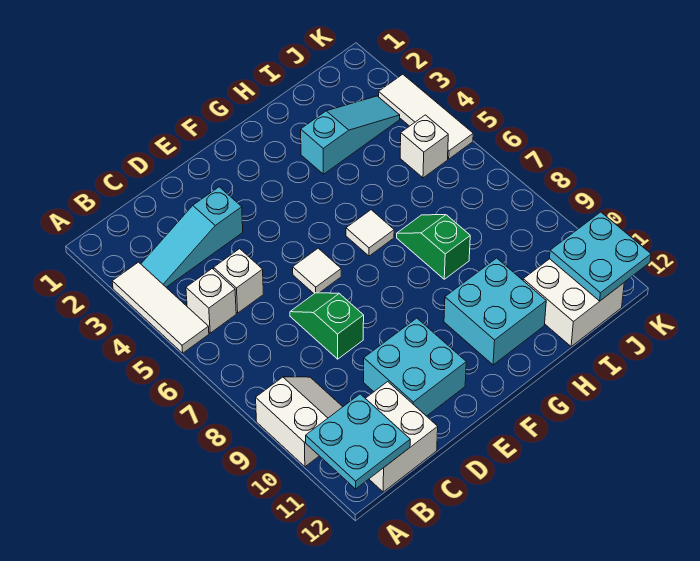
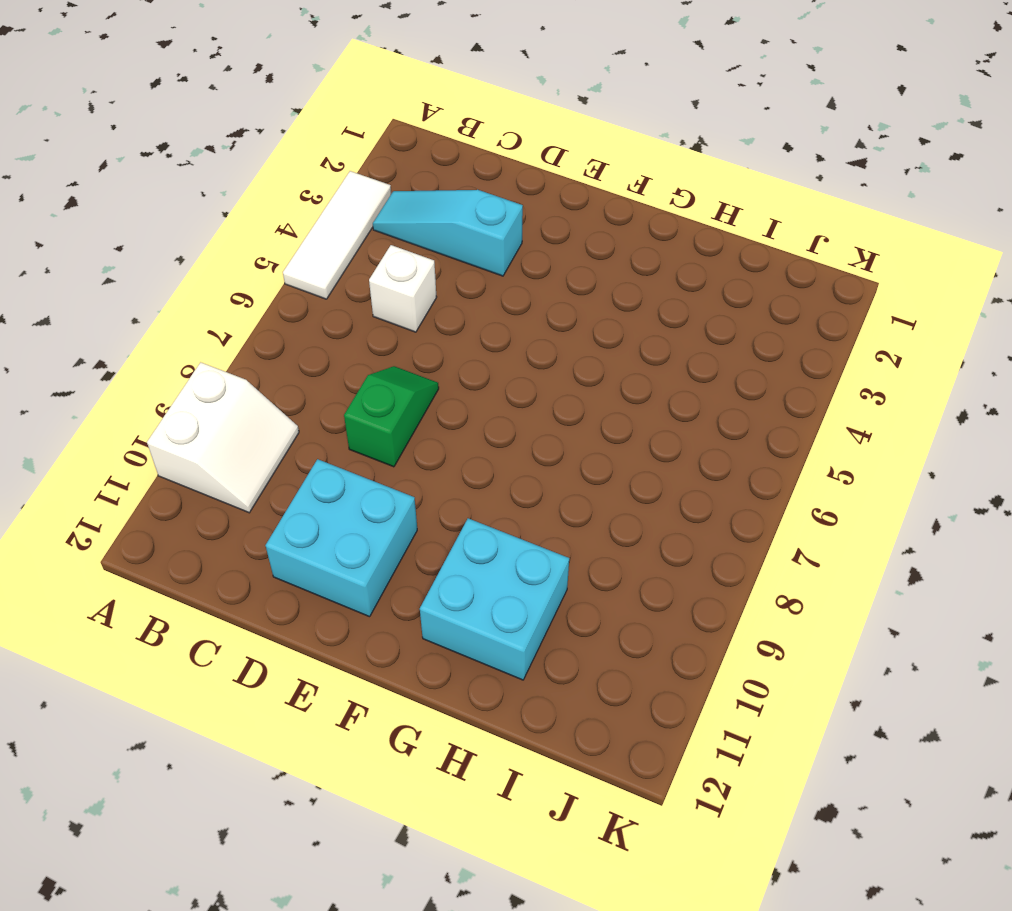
none -> white brick B5 level 1
none -> white brick B11:C12 level 1
none -> white tile E6 level 1

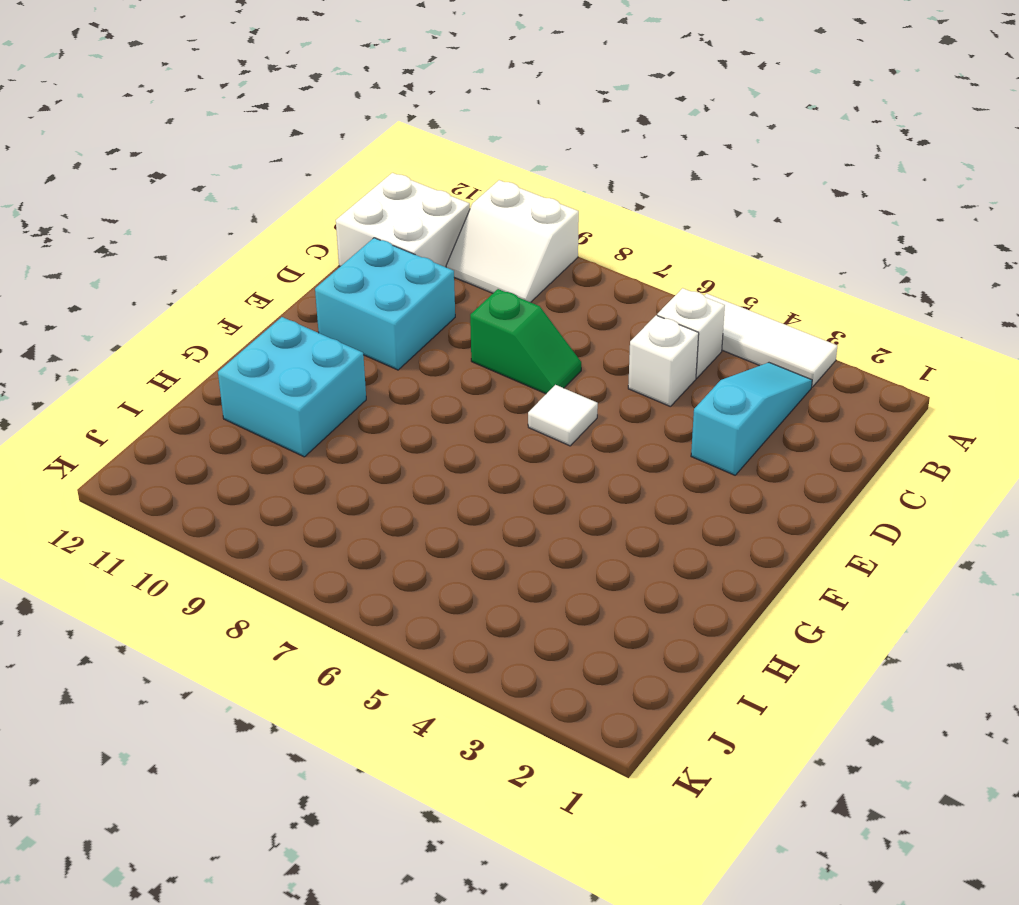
none -> white tile G6 level 1
none -> cyan slope H3:J3 level 1 top H
none -> green slope H7:H8 level 1 top 8

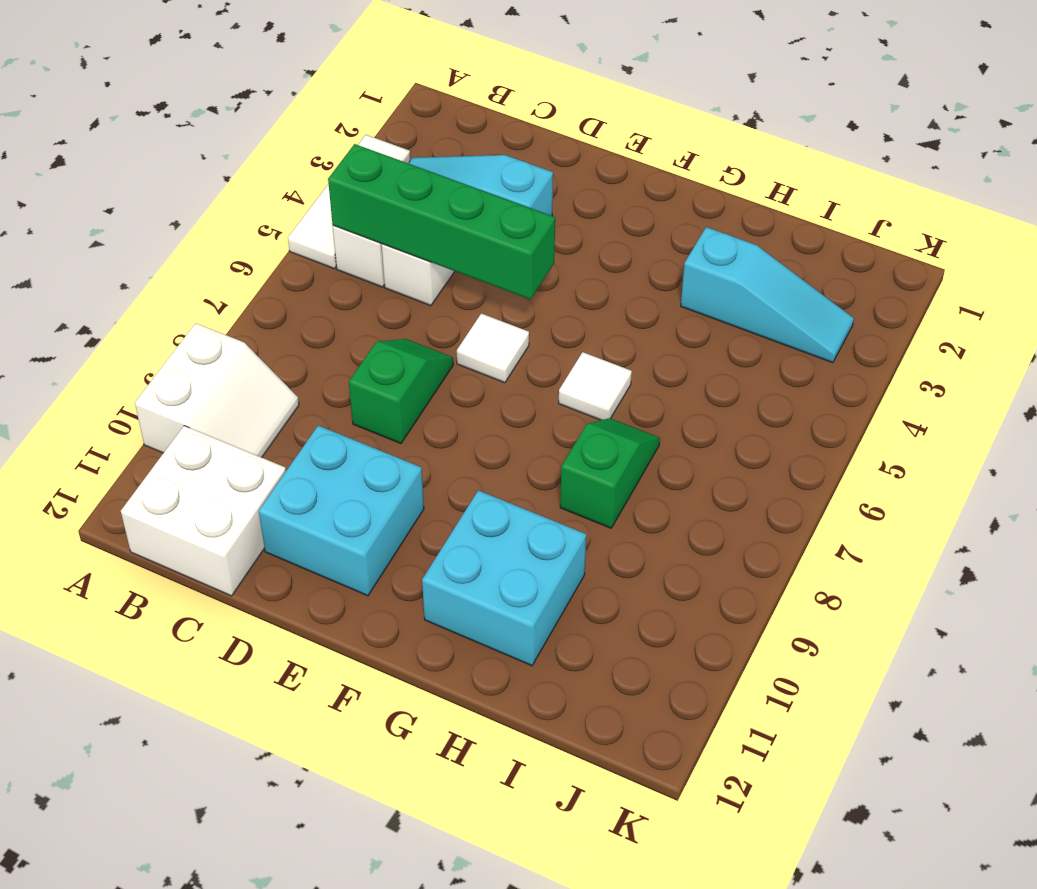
green brick B5:E5 level 2 -> none
none -> white brick I11:J12 level 1
none -> white brick J5 level 1
none -> white tile K3:K5 level 1

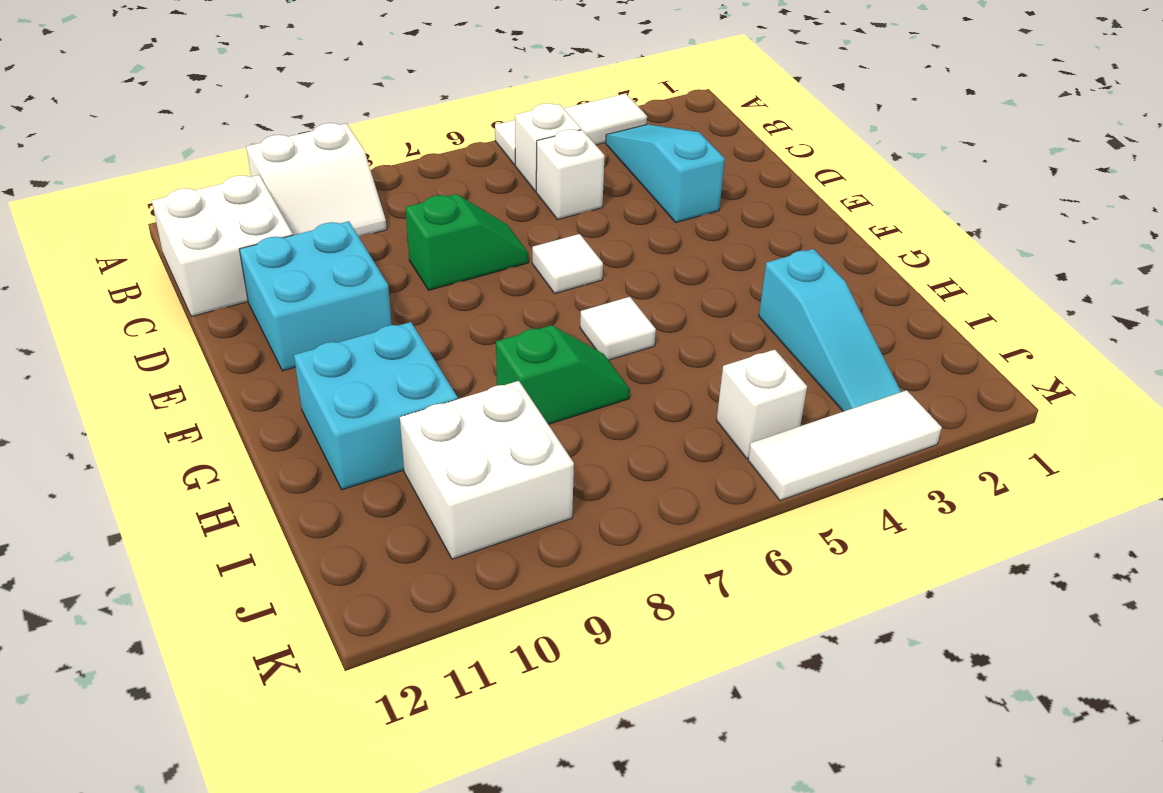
white brick I9:J10 level 1 -> white brick I11:J12 level 1
none -> cyan plate A11:B12 level 2
none -> cyan plate J11:K12 level 2

